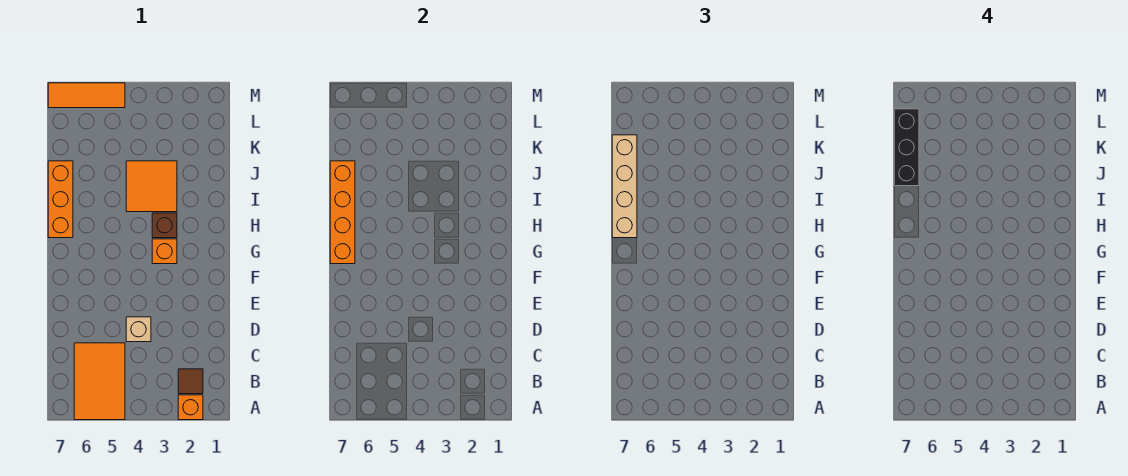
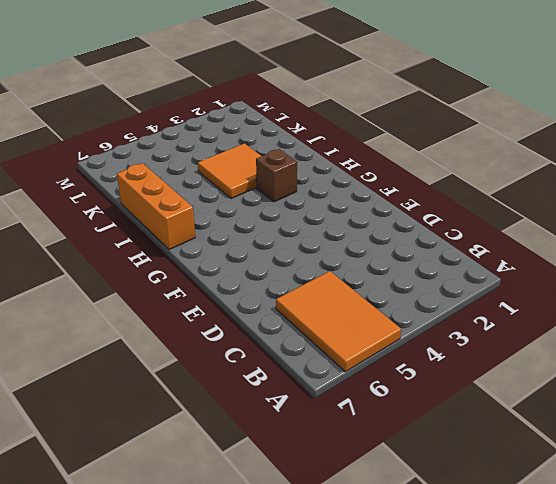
none -> orange brick A2 level 1
none -> brown tile B2 level 1
none -> tan brick D4 level 1

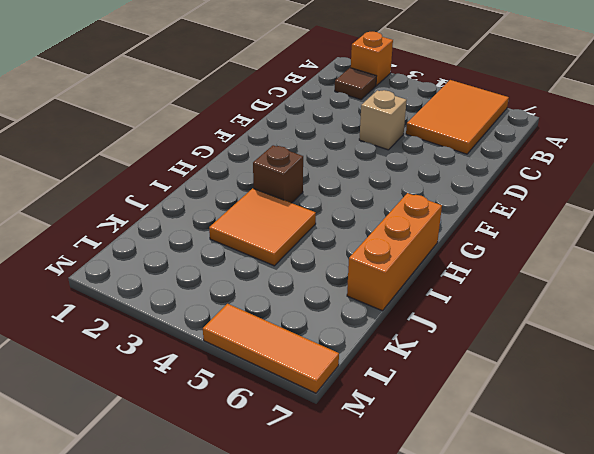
none -> orange brick G3 level 1
none -> orange brick G7:J7 level 2
none -> tan brick H7:K7 level 3

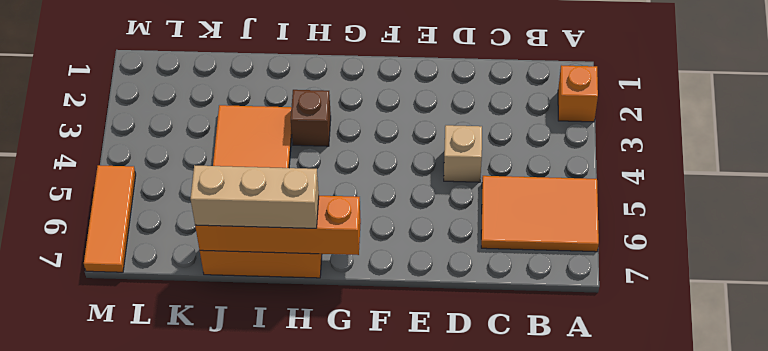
tan brick H7:J7 level 3 -> tan brick H7:K7 level 3
none -> brown tile B2 level 1
none -> orange brick G3 level 1
none -> black brick J7:L7 level 4

